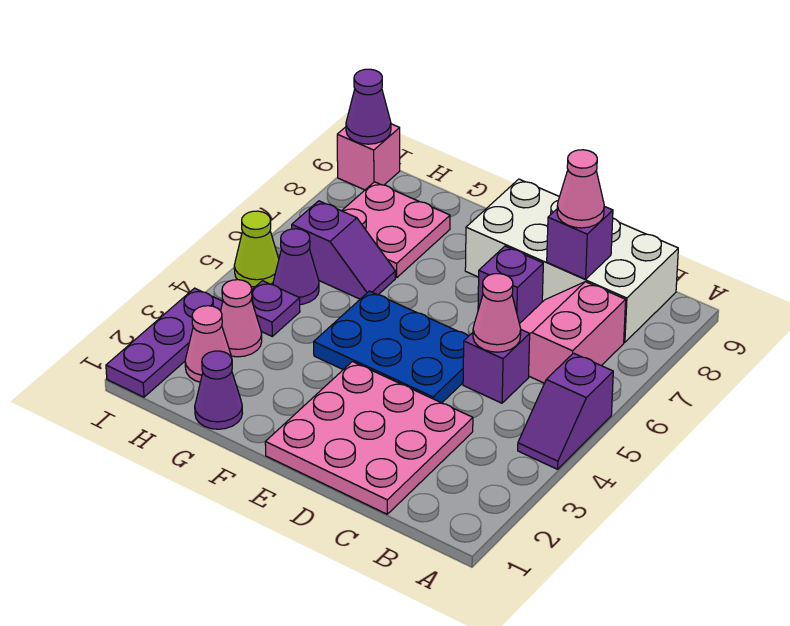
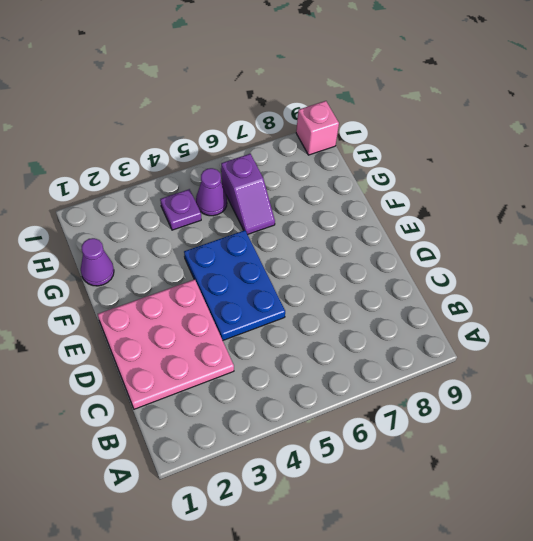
none -> purple slope A4:A5 level 1 top 5
none -> pink slope B6:C7 level 1 top B
none -> white brick B8:E9 level 1

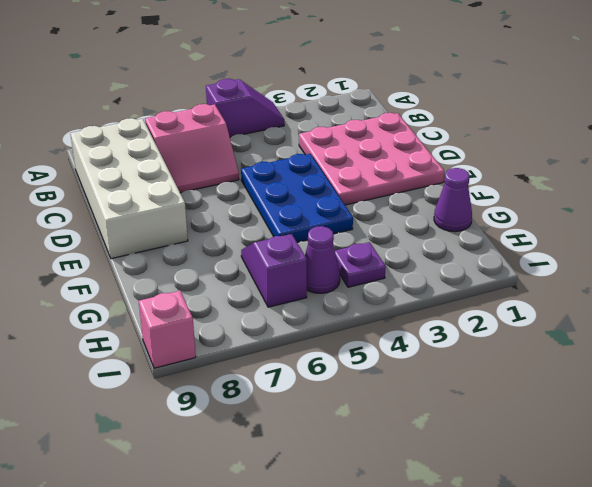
none -> purple brick C5 level 1
none -> purple brick D7 level 1
none -> pink plate G7:H8 level 1

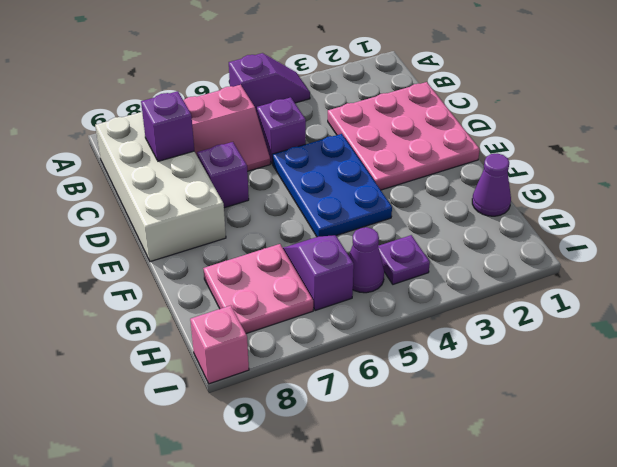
none -> pink cone H2 level 1
none -> pink cone H3 level 1
none -> purple plate I1:I3 level 1

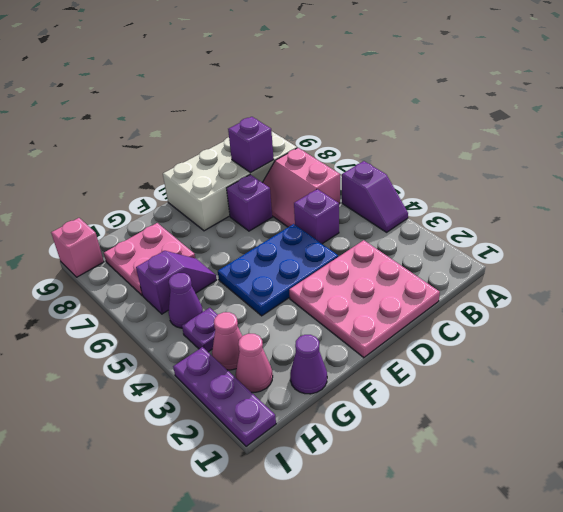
none -> lime cone I5 level 1
none -> pink cone C5 level 2
none -> purple cone I9 level 2

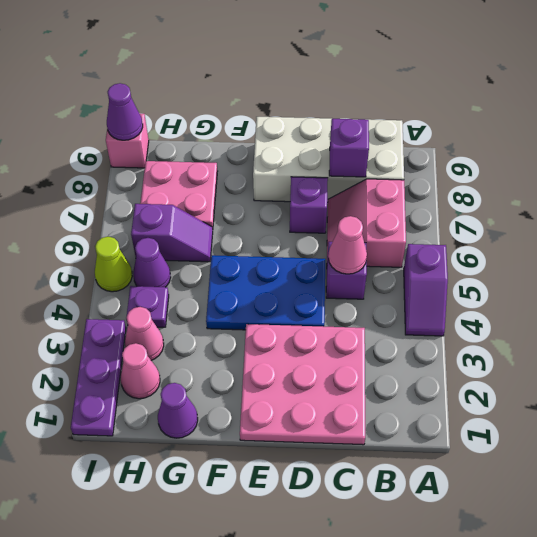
none -> pink cone C8 level 3

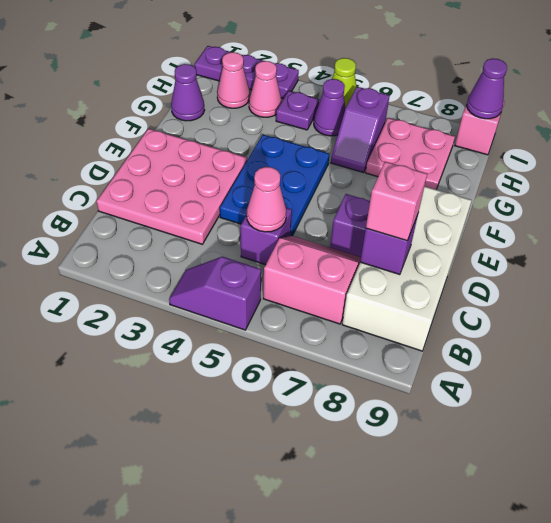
pink brick C8 level 3 -> pink cone C8 level 3

